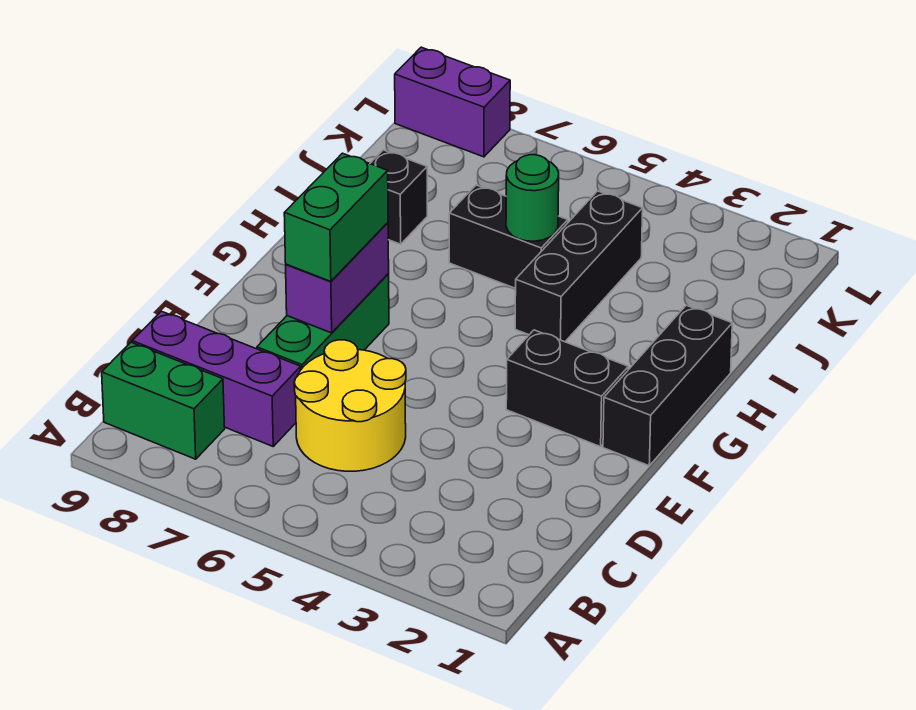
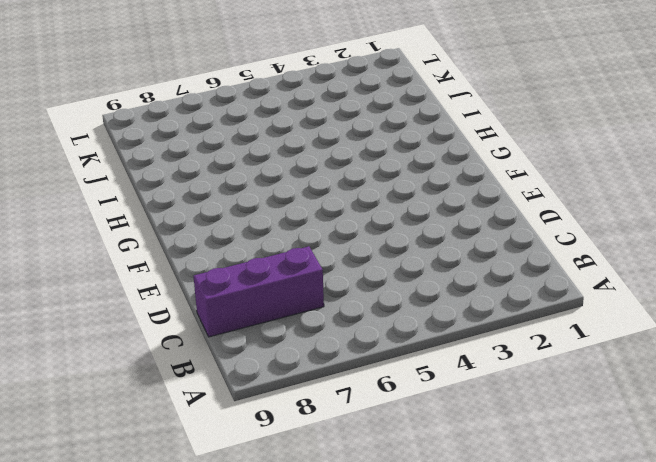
none -> green brick B8:B9 level 1
none -> yellow round brick C5:D6 level 1
none -> green brick D7:F7 level 1

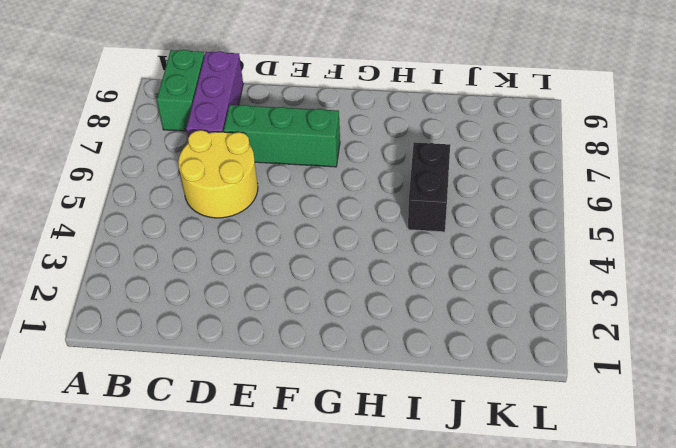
none -> black brick F1:H1 level 1
none -> black brick F2:F3 level 1
none -> black brick H4:J4 level 1

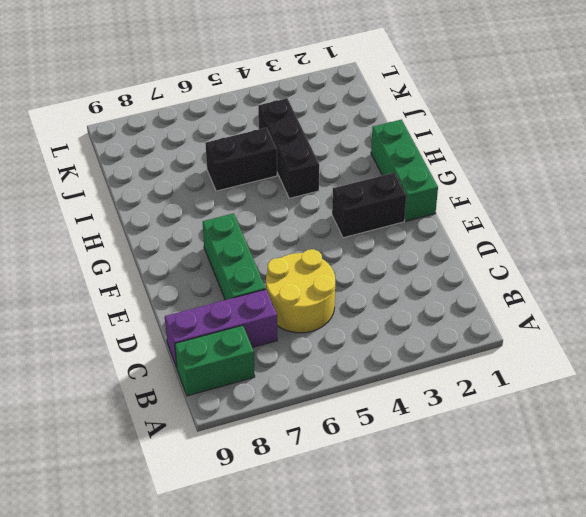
green brick F1:H1 level 1 -> black brick F1:H1 level 1
none -> black brick I8 level 1
none -> purple brick L8:L9 level 1
none -> purple brick E7:F7 level 2

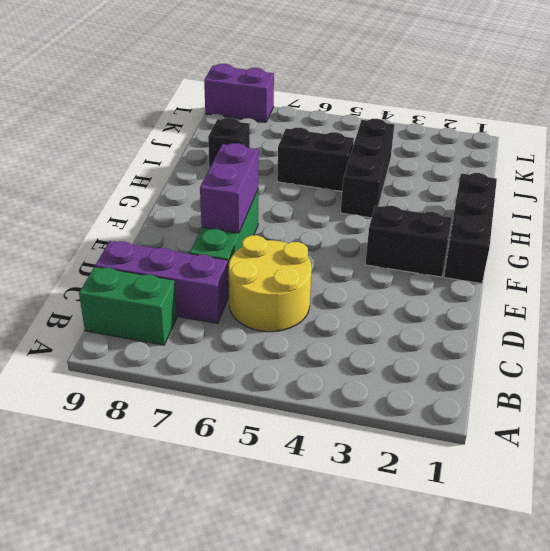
none -> green round brick I5 level 2
none -> green brick E7:F7 level 3

